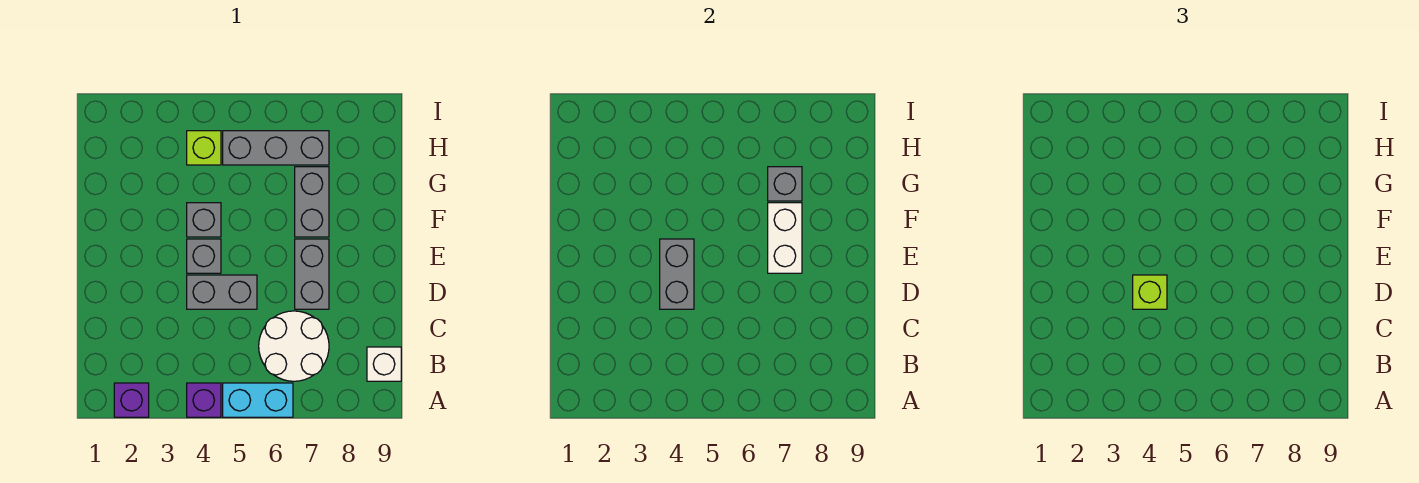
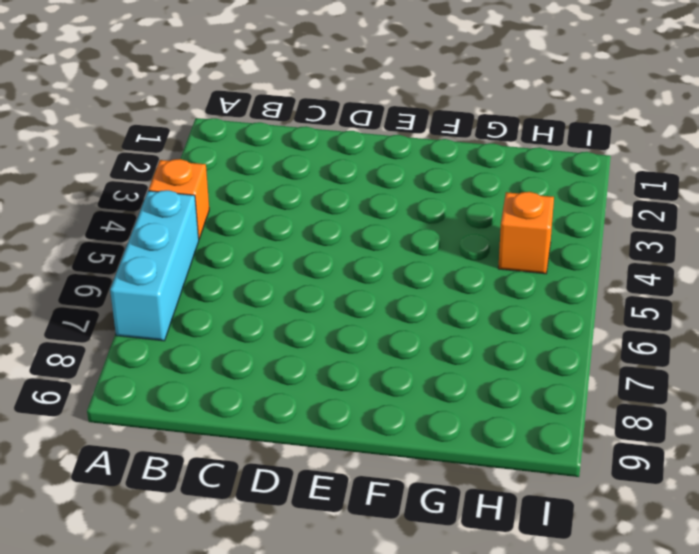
orange brick A4 level 1 -> purple brick A4 level 1
cyan brick A5:A7 level 1 -> cyan brick A5:A6 level 1
orange brick H4 level 1 -> lime brick H4 level 1
none -> purple brick A2 level 1
none -> white round brick B6:C7 level 1
none -> white brick B9 level 1

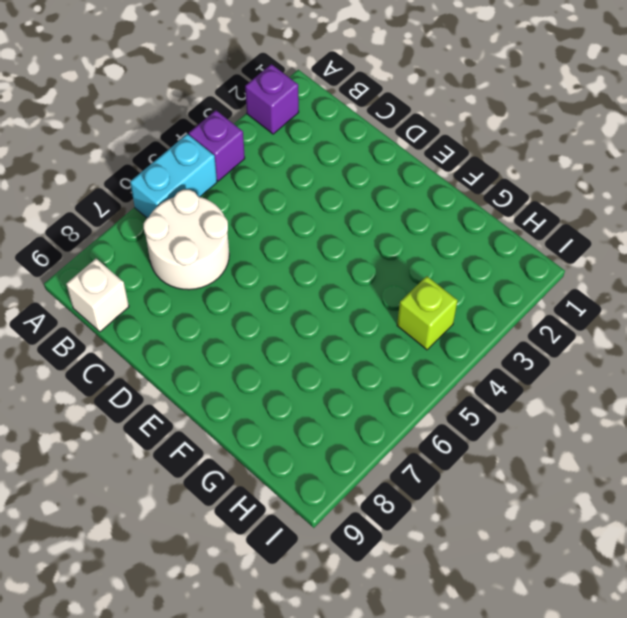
none -> grey brick D4:D5 level 1
none -> grey brick D7:E7 level 1
none -> grey brick E4 level 1

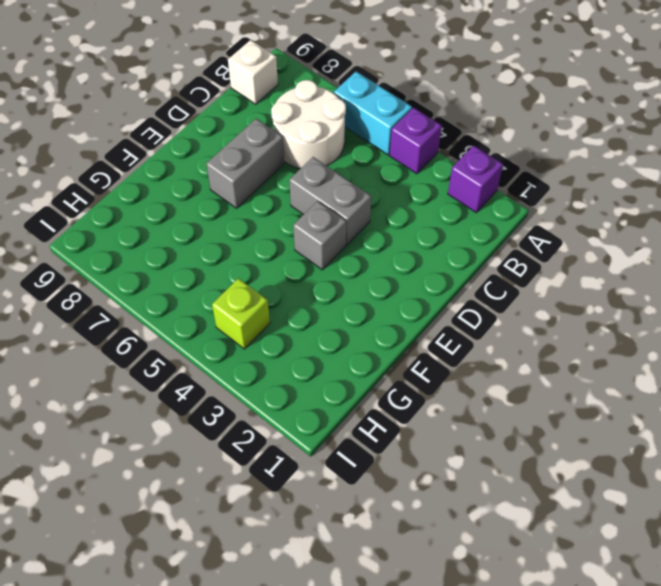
none -> grey brick F4 level 1
none -> grey brick F7:G7 level 1
none -> grey brick H5:H7 level 1

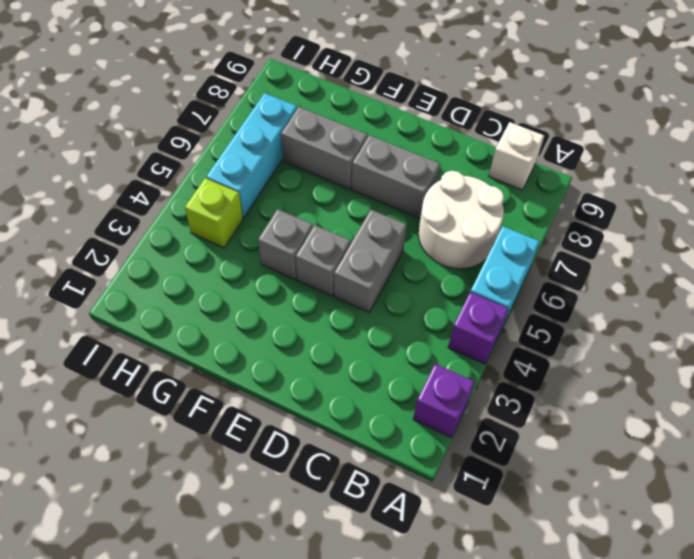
cyan brick H5:H7 level 1 -> grey brick H5:H7 level 1
none -> grey brick D4:E4 level 2
none -> white brick E7:F7 level 2
none -> grey brick G7 level 2

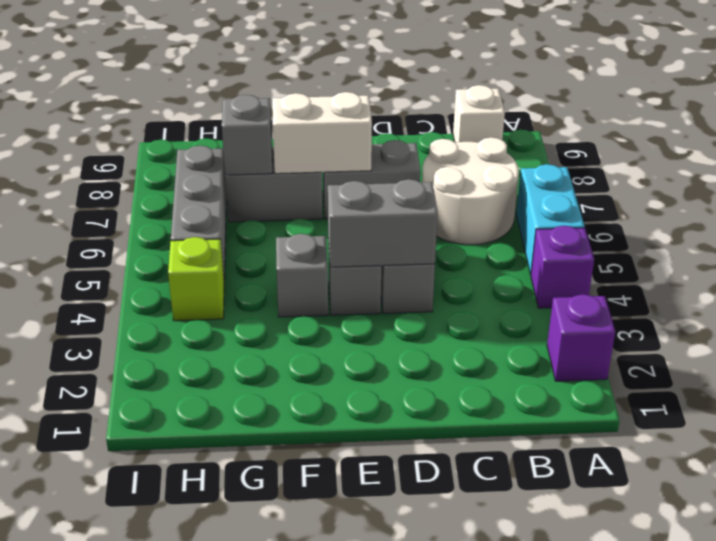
none -> lime brick D4 level 3

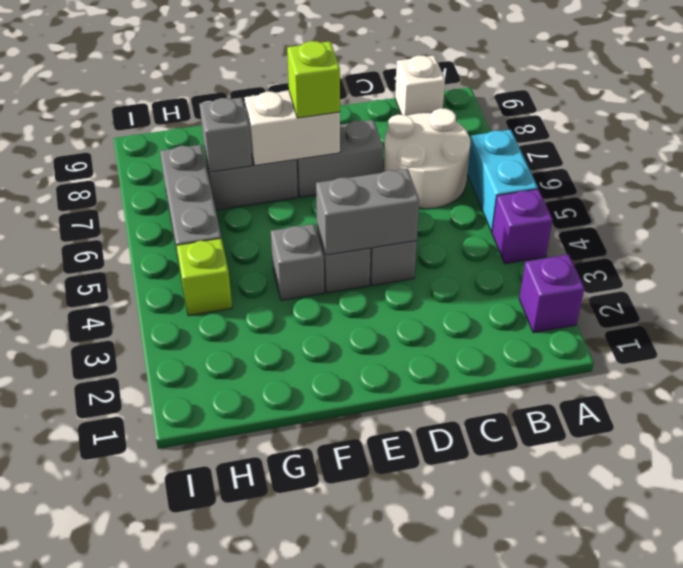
lime brick E7 level 3 -> lime brick D4 level 3

